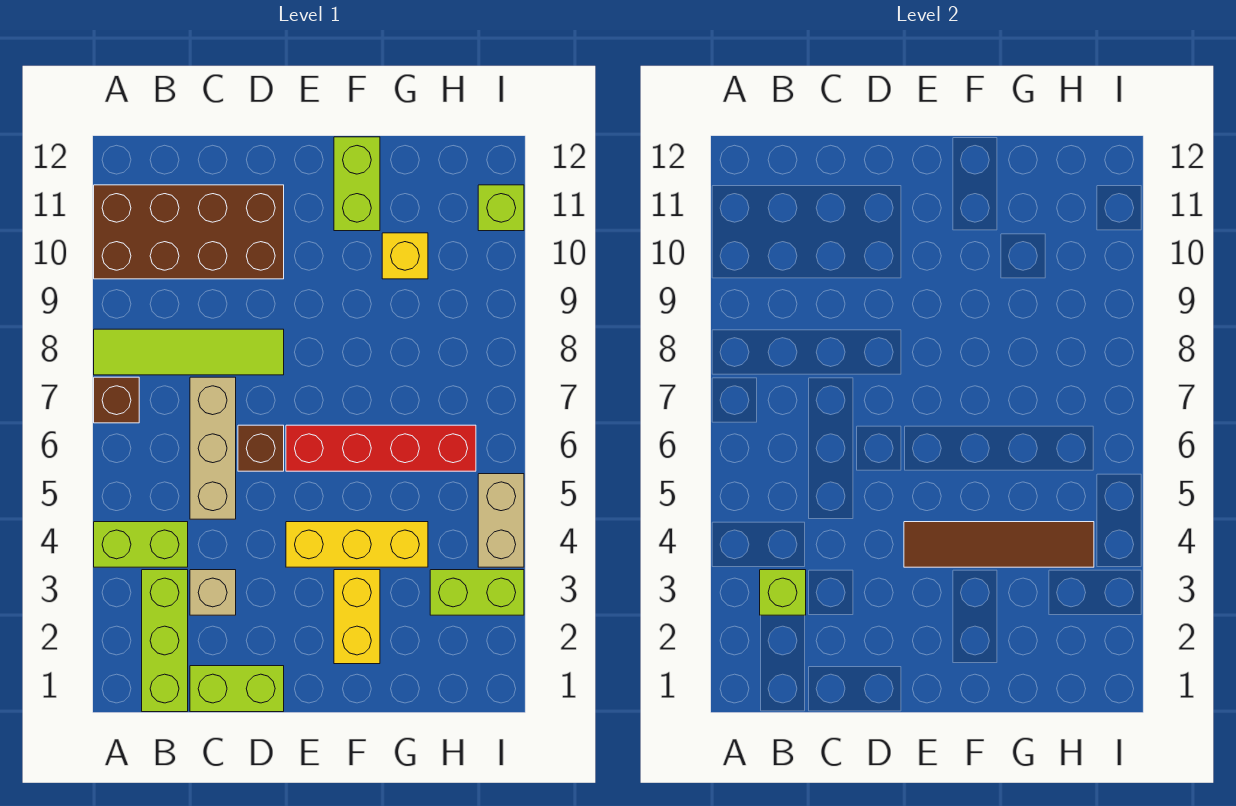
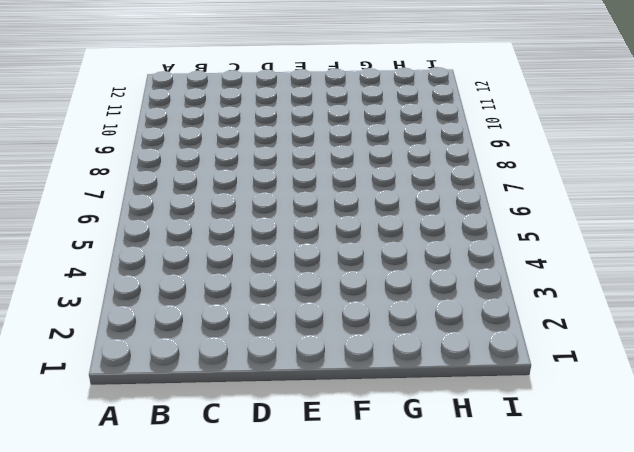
none -> lime brick A4:B4 level 1
none -> brown brick A7 level 1
none -> lime tile A8:D8 level 1

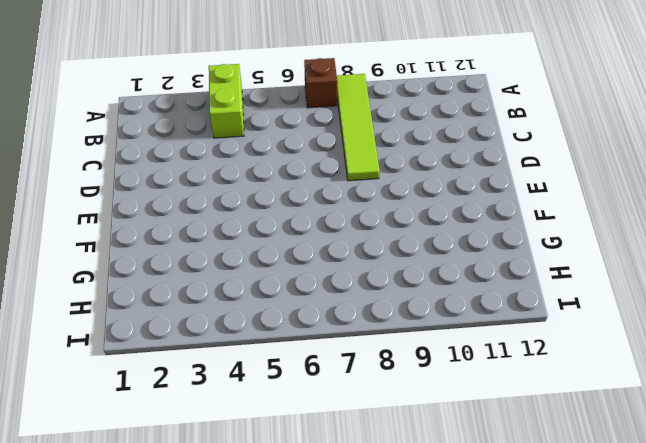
none -> brown brick A10:D11 level 1
none -> lime brick B1:B3 level 1
none -> lime brick C1:D1 level 1

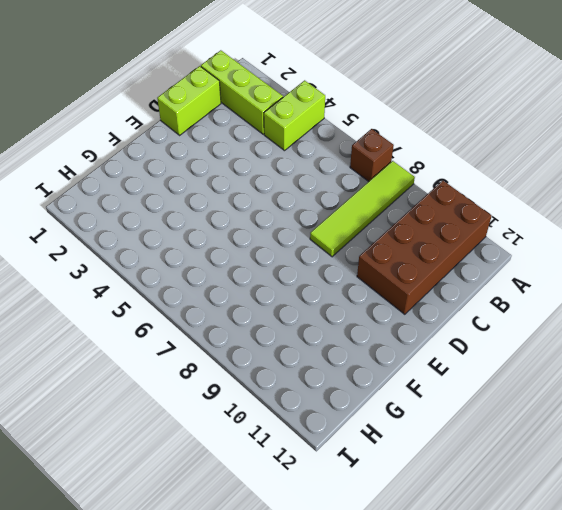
none -> tan brick C3 level 1
none -> tan brick C5:C7 level 1
none -> brown brick D6 level 1

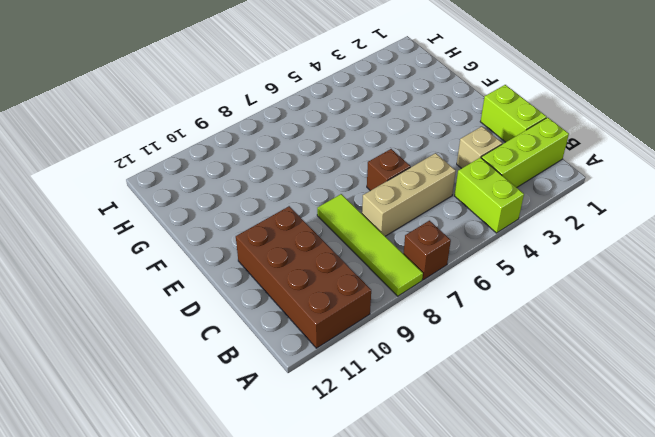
none -> yellow brick E4:G4 level 1
none -> red brick E6:H6 level 1
none -> yellow brick F2:F3 level 1

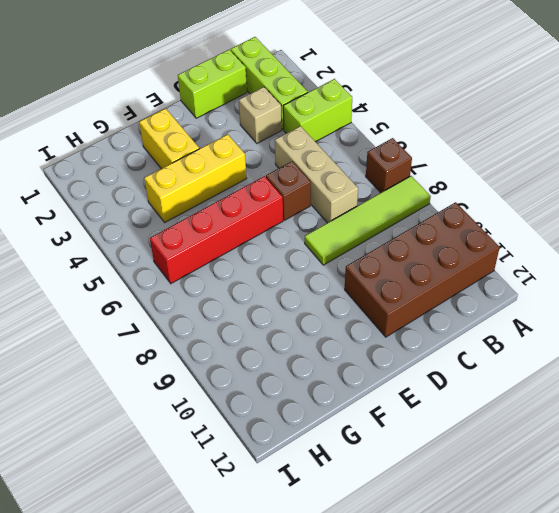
none -> lime brick F11:F12 level 1
none -> yellow brick G10 level 1
none -> lime brick H3:I3 level 1

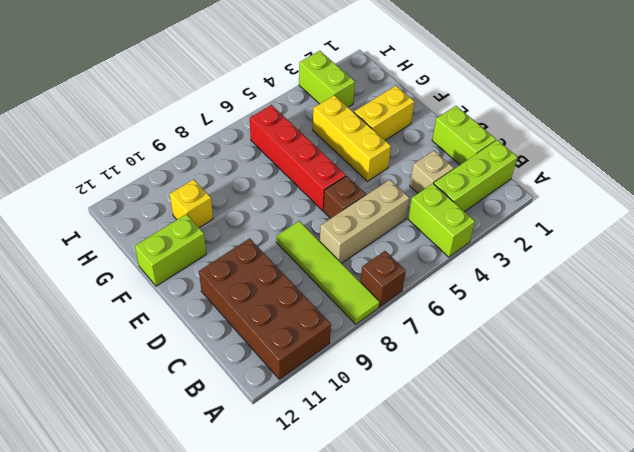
none -> tan brick I4:I5 level 1
none -> lime brick I11 level 1
none -> lime brick B3 level 2

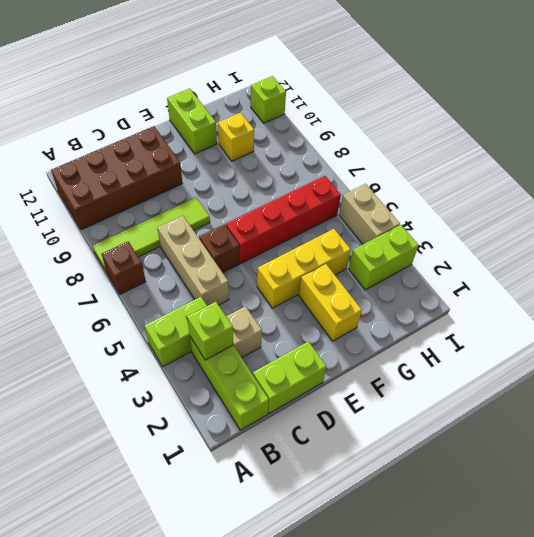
none -> brown tile E4:H4 level 2

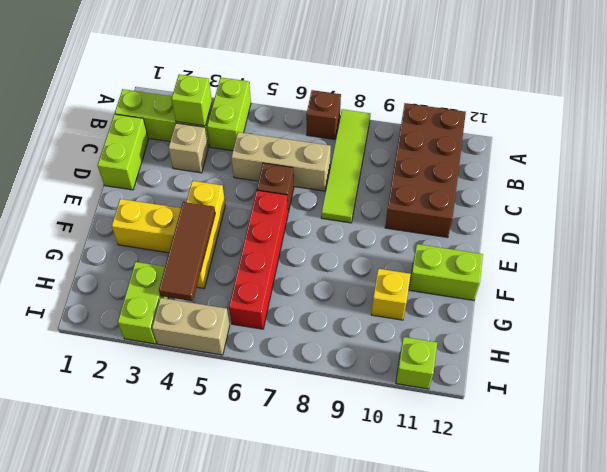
brown tile F4:H4 level 2 -> brown tile E4:H4 level 2

